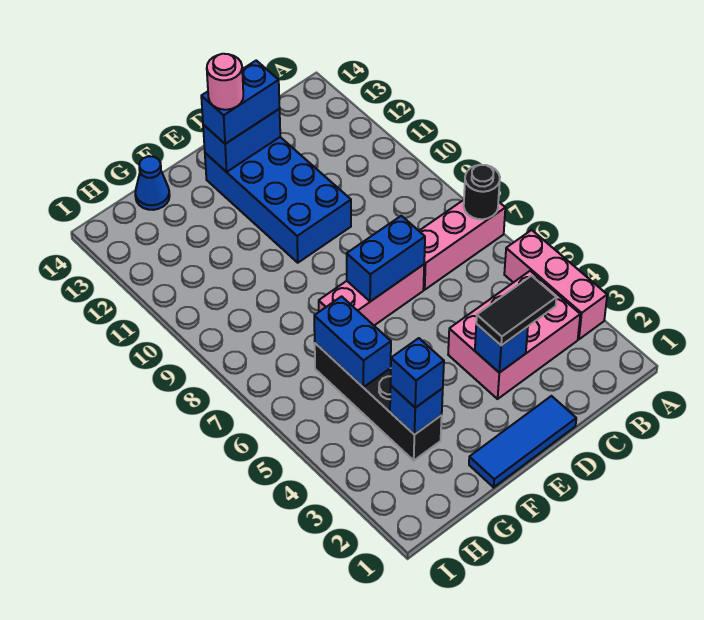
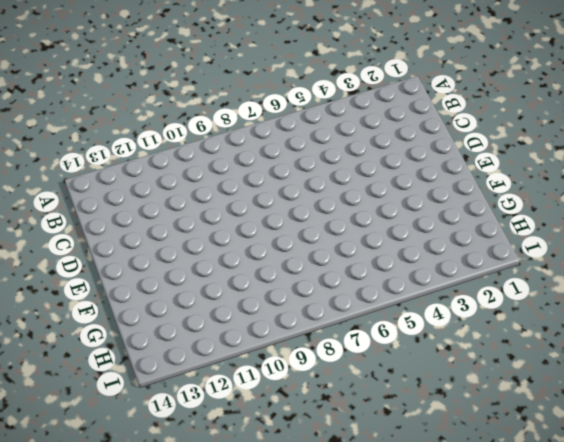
none -> pink brick A3:A5 level 1
none -> pink brick A7:C7 level 1
none -> pink brick B3:D4 level 1

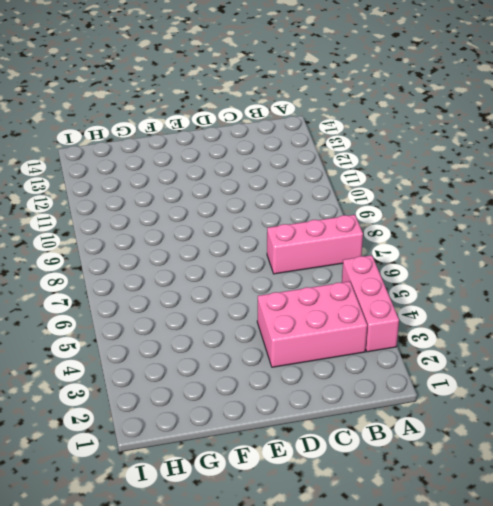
none -> blue tile D1:F1 level 1
none -> pink brick D7:F7 level 1
none -> blue brick D10:E13 level 1

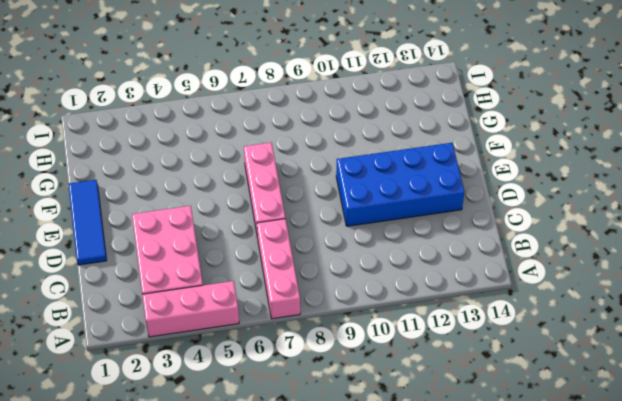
none -> black brick G3:G6 level 1
none -> blue cone G14 level 1
none -> black round brick A7 level 2

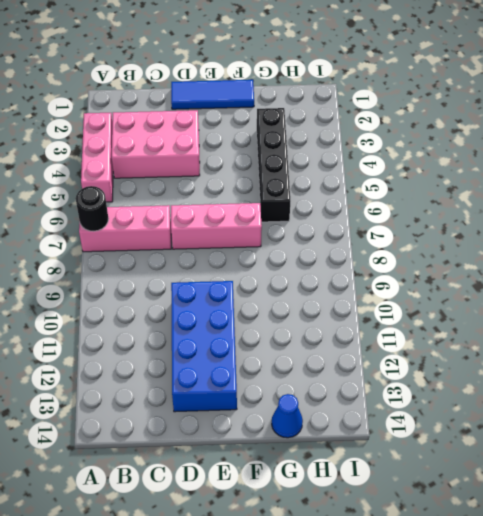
none -> blue brick D3 level 2
none -> blue brick D7:E7 level 2
none -> blue brick D13:E13 level 2

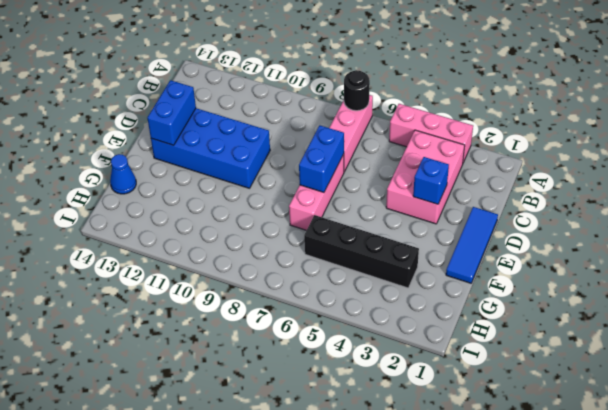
none -> blue brick G3 level 2
none -> blue brick G5:G6 level 2
none -> black tile C3:D3 level 3

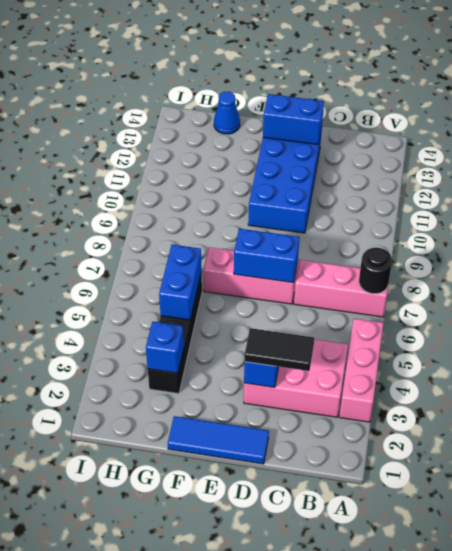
none -> blue brick D13:E13 level 3
none -> blue brick G3 level 3
none -> pink round brick E13 level 4

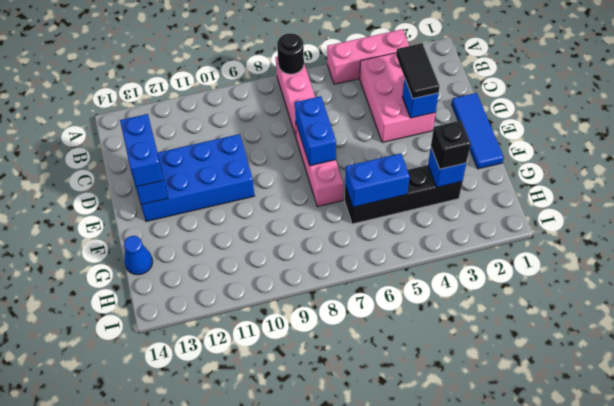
black brick G3 level 3 -> blue brick G3 level 3
none -> pink round brick E13 level 4

